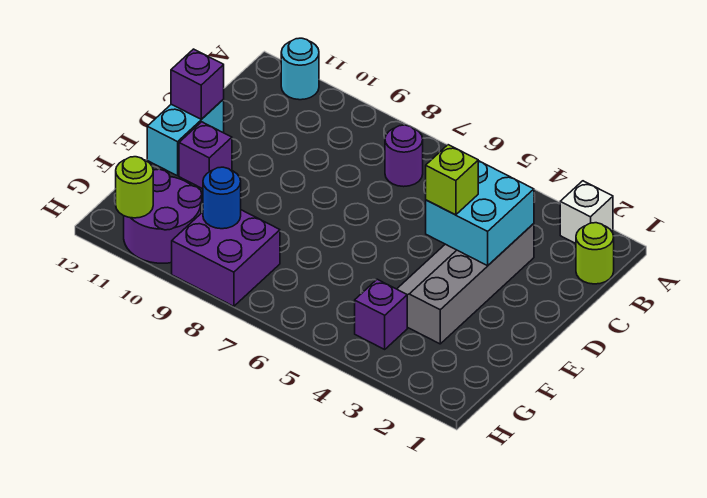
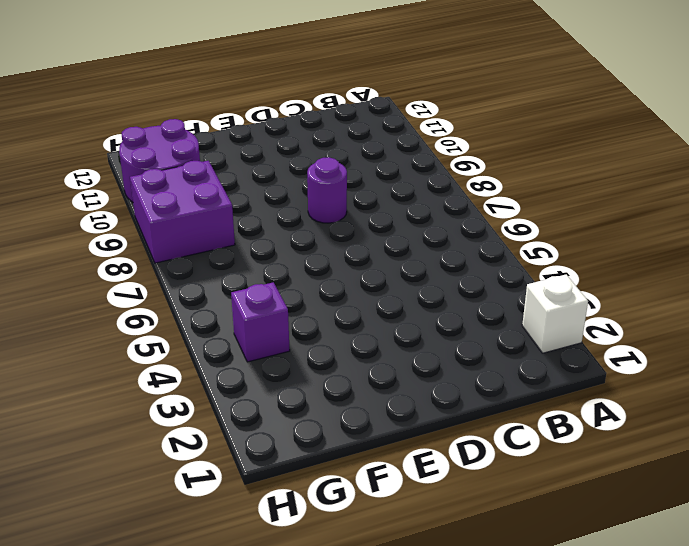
purple round brick D8 level 1 -> purple round brick B7 level 1
none -> cyan round brick A11 level 1
none -> lime round brick B1 level 1
none -> grey slope C3:F4 level 1 top 3

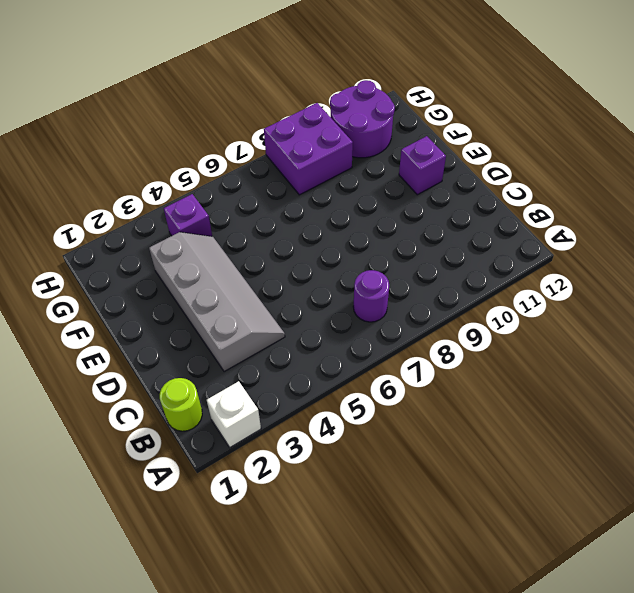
none -> cyan round brick A11 level 1
none -> cyan brick D12:E12 level 1
none -> cyan brick C3:D4 level 2

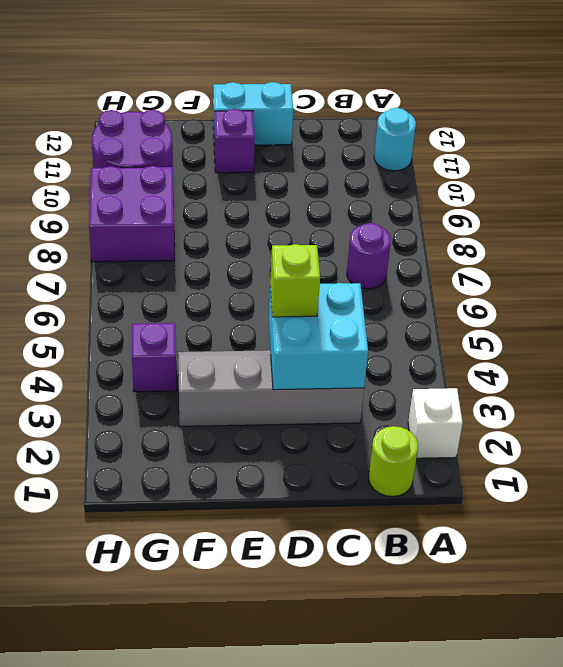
none -> purple brick D12 level 2
none -> blue round brick G9 level 2
none -> lime round brick H11 level 2

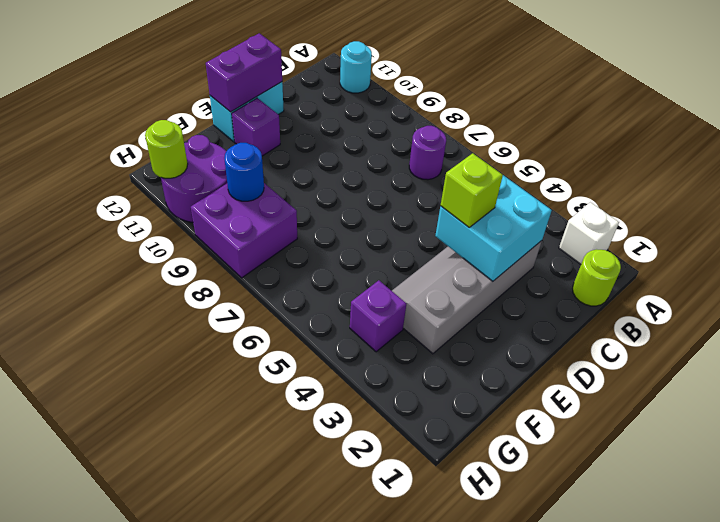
purple brick D12:E12 level 2 -> purple brick D12 level 2

